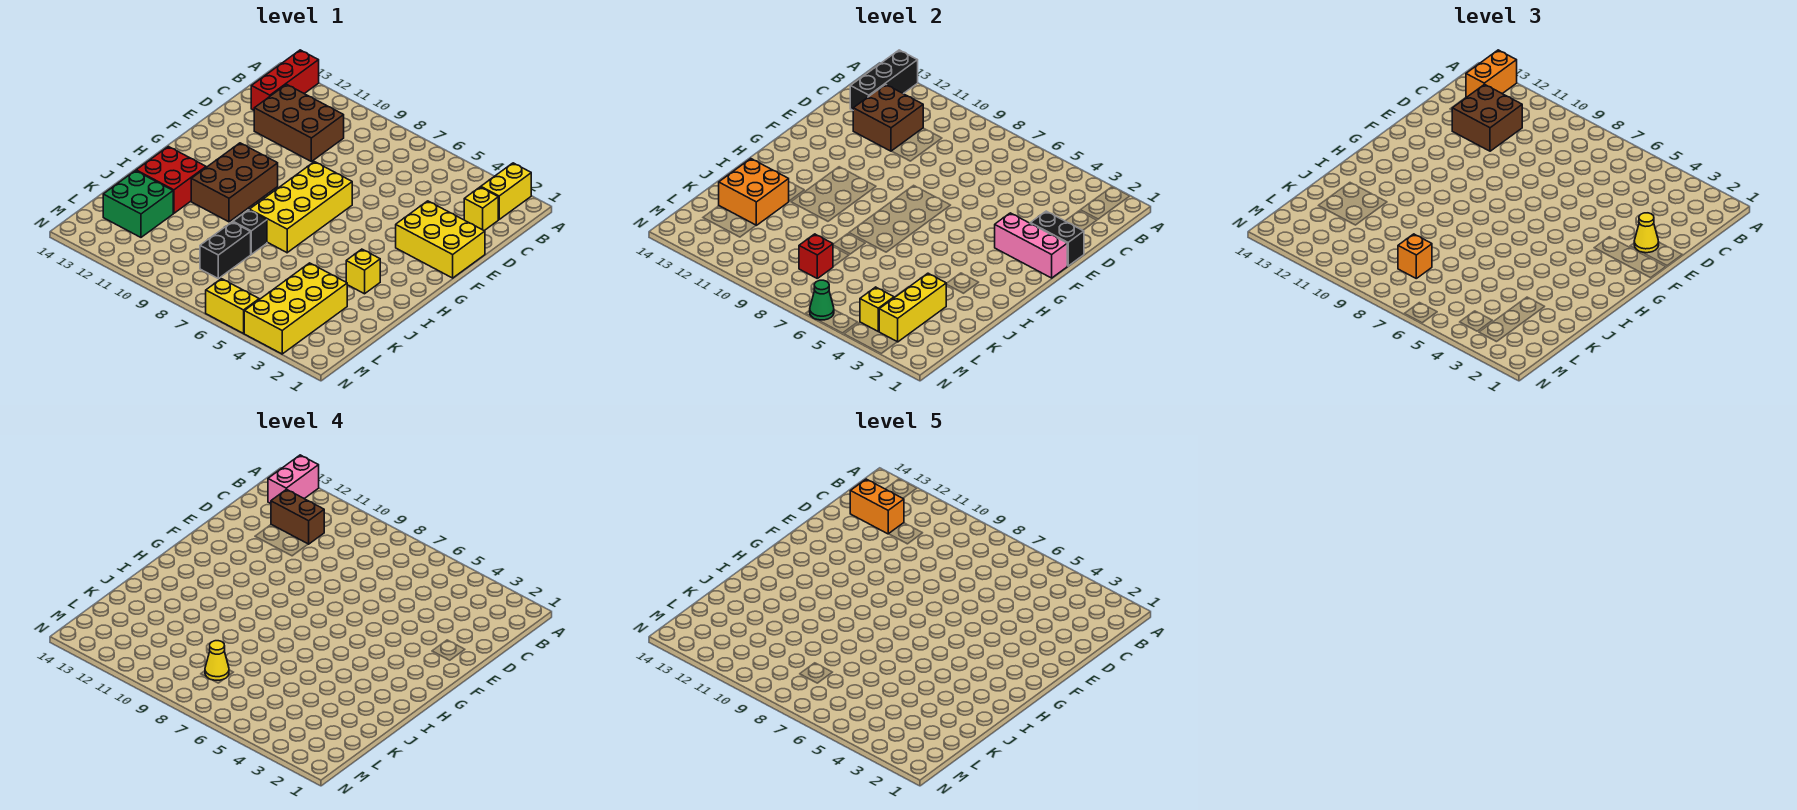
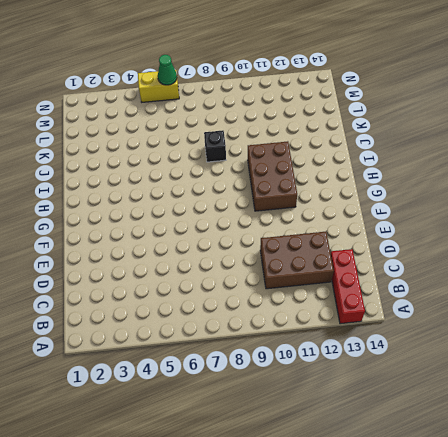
none -> yellow brick A2:B2 level 1
none -> yellow brick C2 level 1
none -> yellow brick E1:F3 level 1
none -> yellow brick F7:I8 level 1

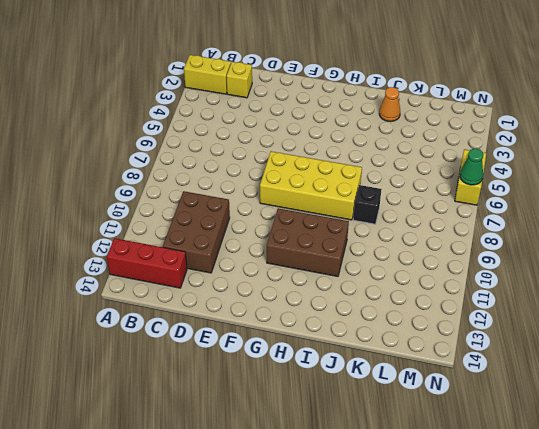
orange cone J2 level 1 -> none
none -> yellow brick E1:F3 level 1
none -> yellow brick I3 level 1
none -> red brick I12:J13 level 1
none -> yellow brick K3:N4 level 1

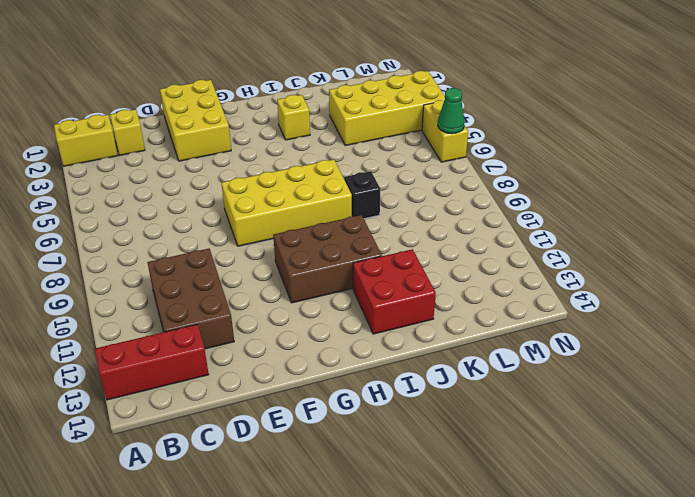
none -> black brick K8:L8 level 1
none -> green brick K12:L13 level 1
none -> black brick A13:C13 level 2
none -> brown brick C11:D12 level 2

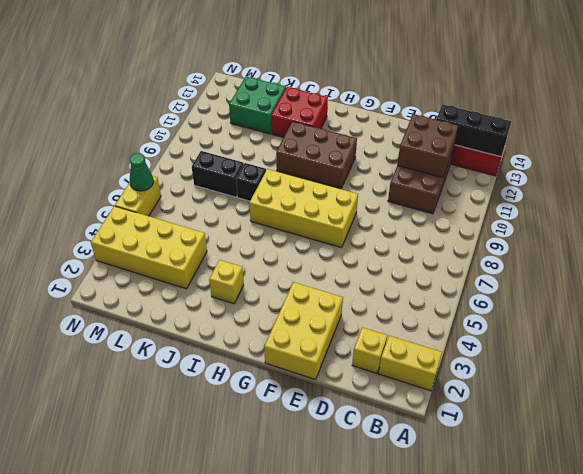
none -> black brick E1:E2 level 2
none -> pink brick F1:F3 level 2
none -> orange brick J12:K13 level 2
none -> yellow brick K3:M3 level 2

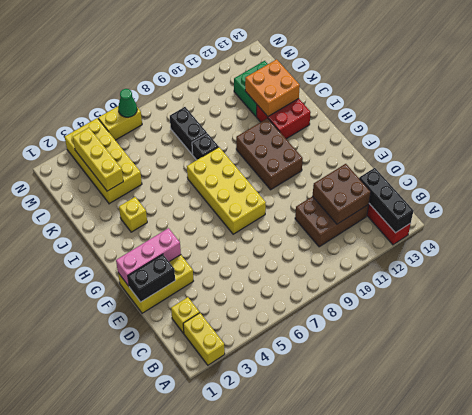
none -> red brick L8 level 2
none -> yellow brick M4 level 2
none -> orange brick A13:B13 level 3
none -> brown brick C11:D12 level 3

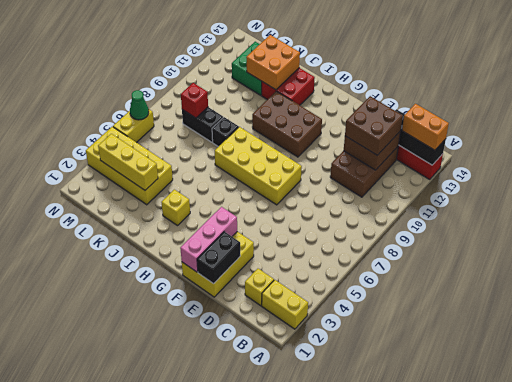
none -> yellow brick M4 level 2
none -> yellow cone E2 level 3
none -> orange brick L8 level 3
none -> pink brick A13:B13 level 4

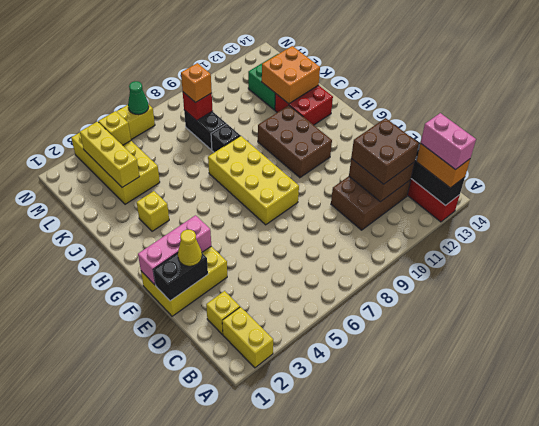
none -> brown brick C11:C12 level 4
none -> yellow cone L8 level 4
none -> orange brick C12:C13 level 5

